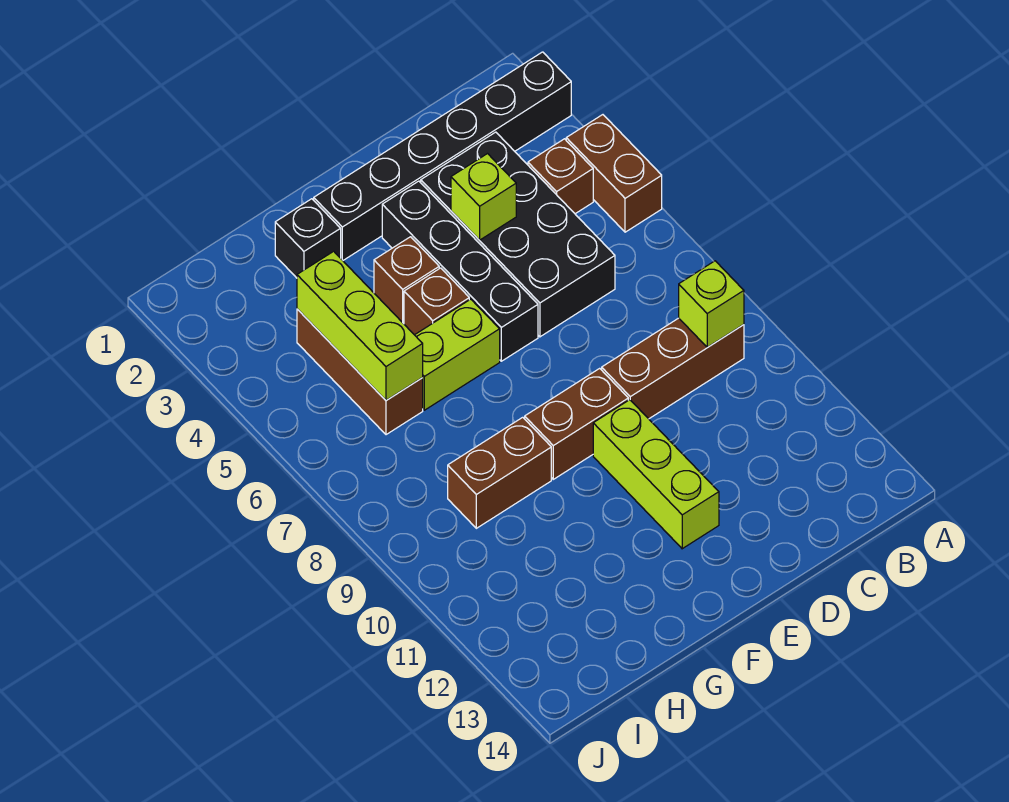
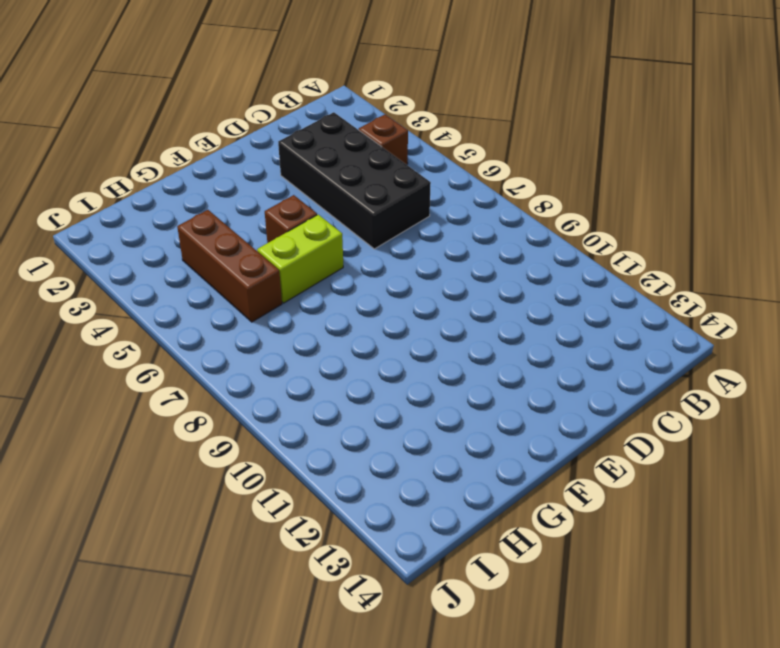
none -> black brick A2:F2 level 1
none -> brown brick A4:A5 level 1
none -> brown brick B9:D9 level 1

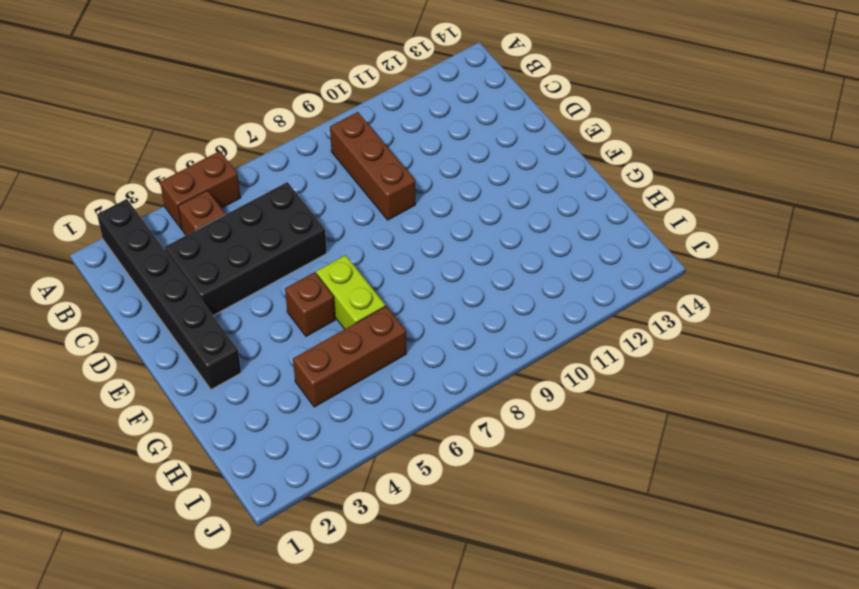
none -> black brick E3:E6 level 1
none -> brown brick E9:F9 level 1
none -> lime brick E10:E12 level 1

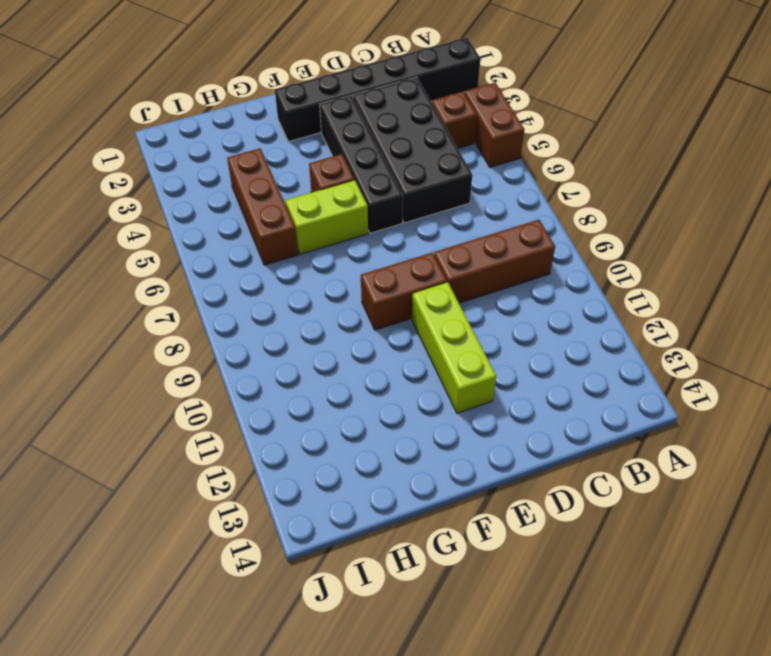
none -> brown brick F4 level 1
none -> black brick G2 level 1
none -> brown brick G9:H9 level 1

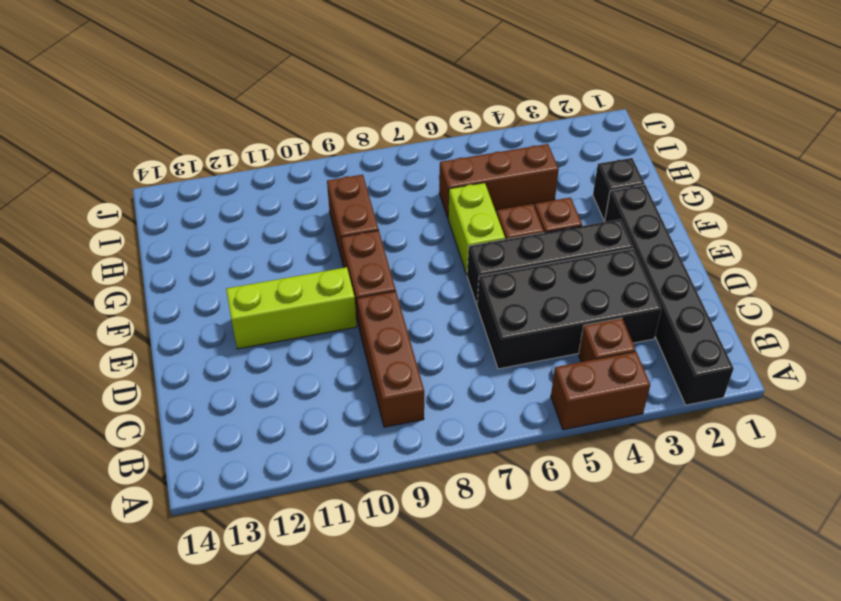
none -> lime brick B9 level 2
none -> lime brick D4 level 2
none -> lime brick H4:H6 level 2

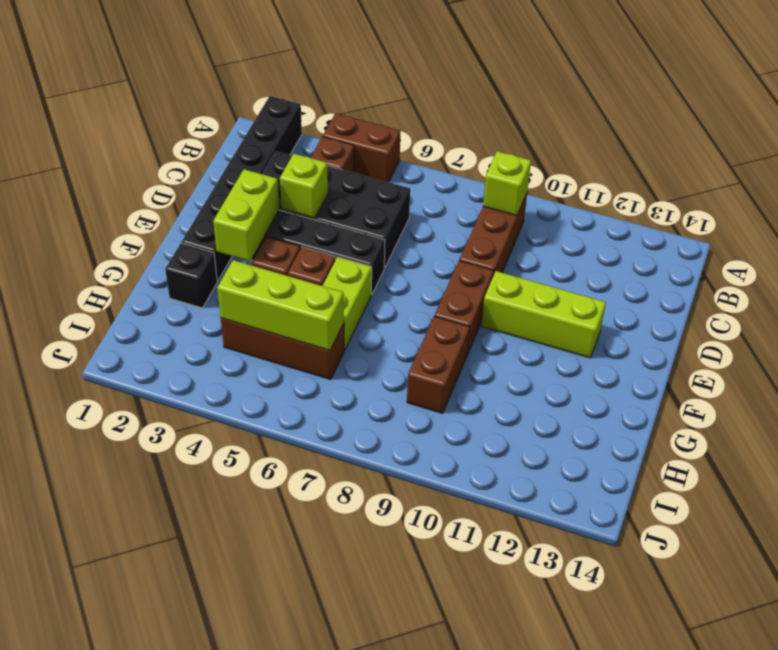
lime brick E3:F3 level 2 -> none

